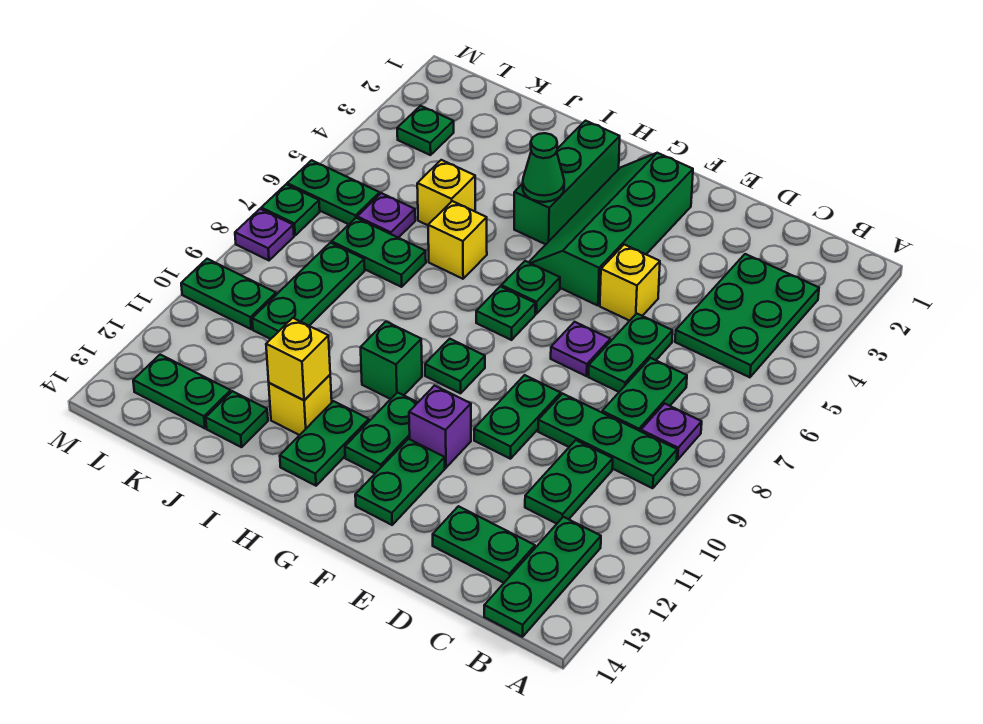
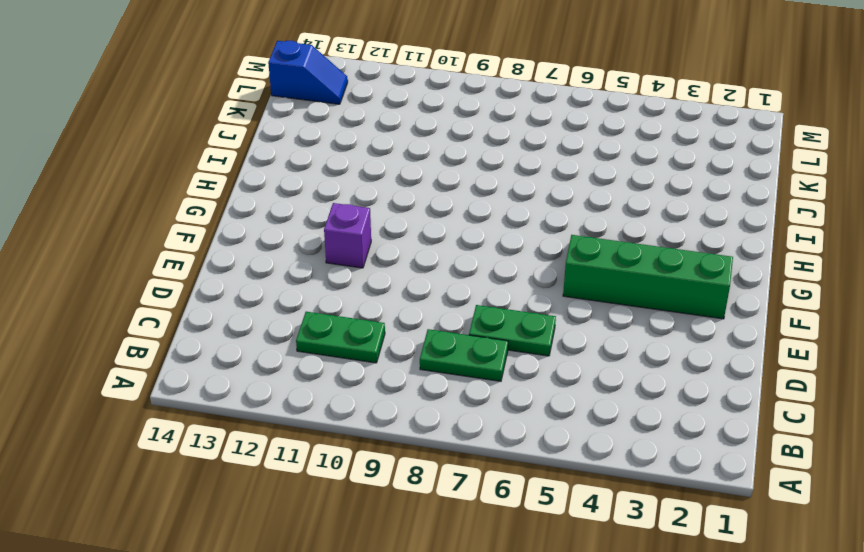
blue slope L13:L14 level 1 top 14 -> green plate K13:L13 level 1
none -> green plate B3:C5 level 1
none -> purple plate B8 level 1
none -> green plate B9:D9 level 1
none -> green plate B12:B14 level 1

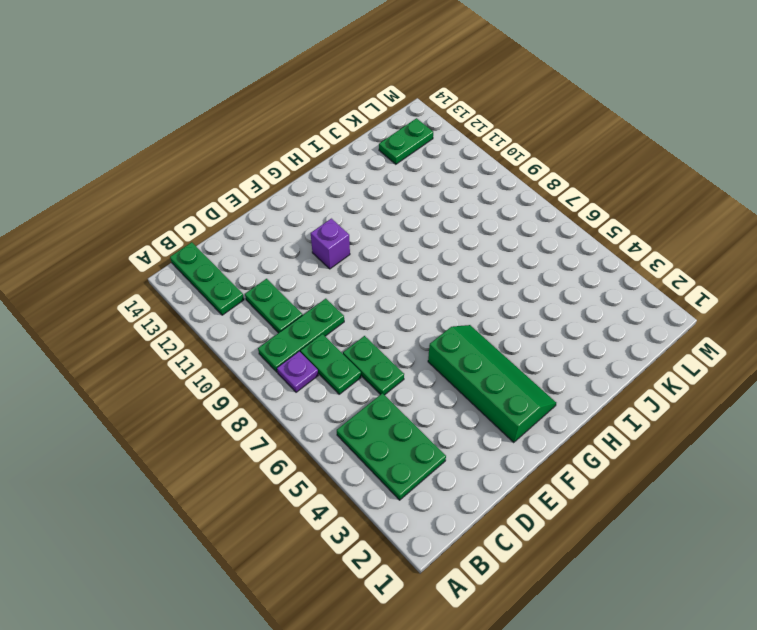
none -> green plate C13:D13 level 1
none -> yellow brick E5 level 1
none -> purple plate E7 level 1
none -> green plate E9:E10 level 1

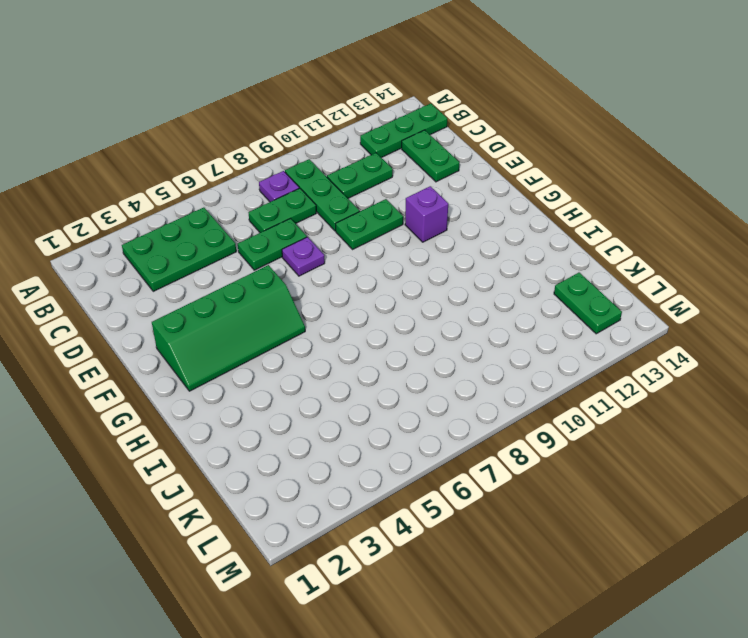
none -> yellow brick E5 level 1
none -> green plate F12:F13 level 1
none -> green plate G6 level 1
none -> green plate G7 level 1

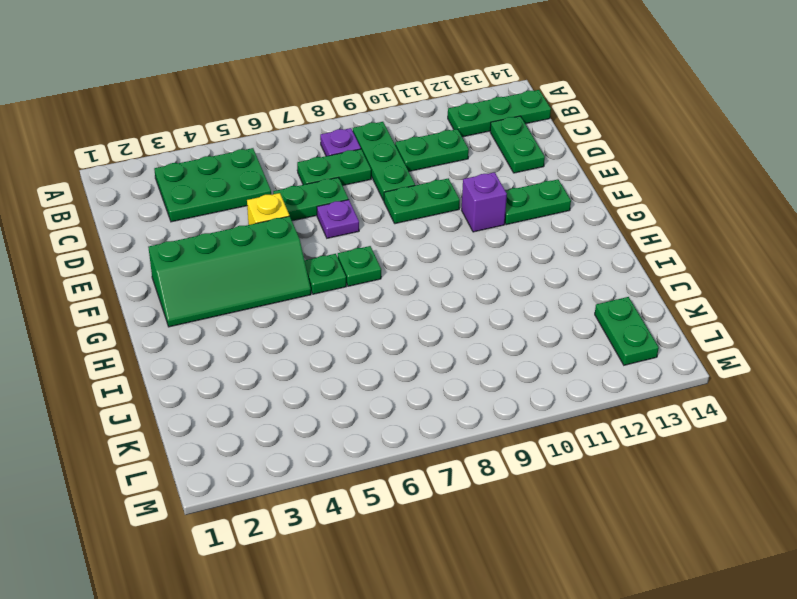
none -> green plate G9 level 1
none -> green plate G11:G12 level 1
none -> green brick H2:H4 level 1
none -> green brick H10 level 1

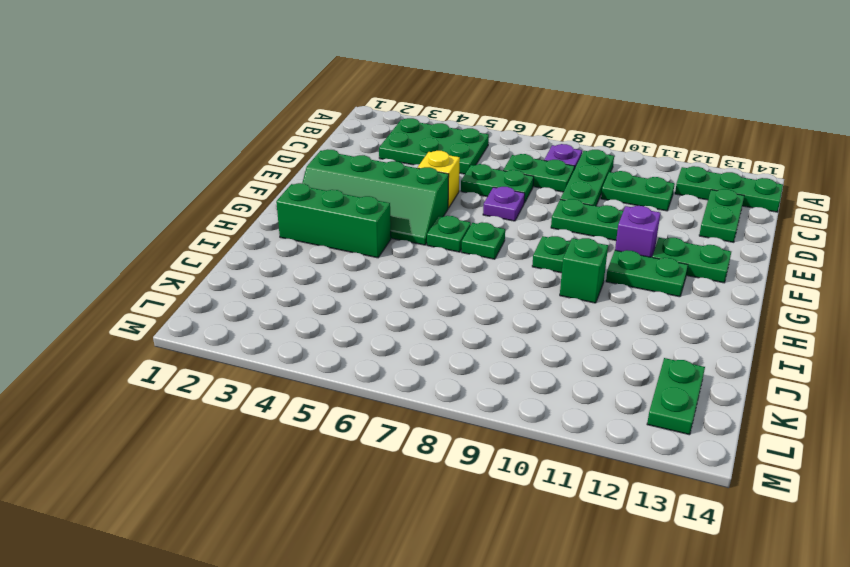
none -> green plate H12:H13 level 1
none -> yellow brick I6 level 1
none -> yellow brick I12 level 1
none -> yellow brick J5 level 1

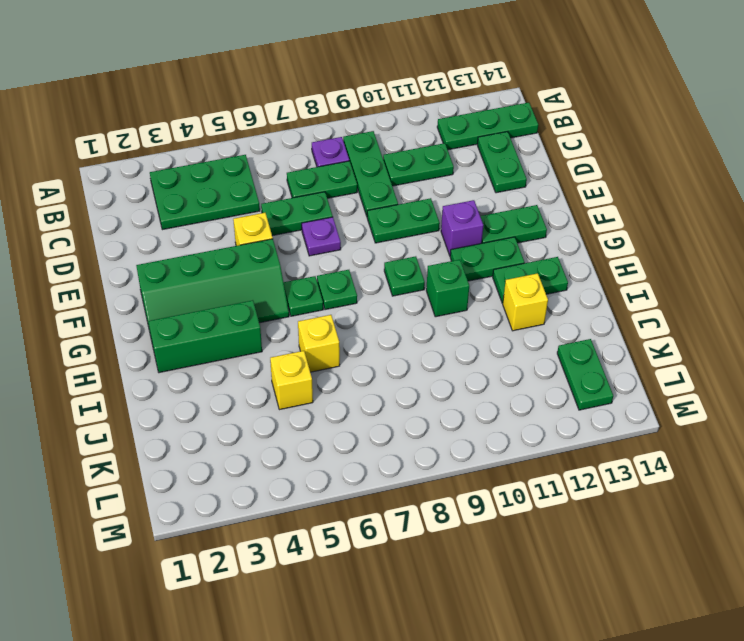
none -> green plate J7:K7 level 1
none -> green plate J13 level 1
none -> purple plate K6 level 1
none -> green plate K8:K10 level 1

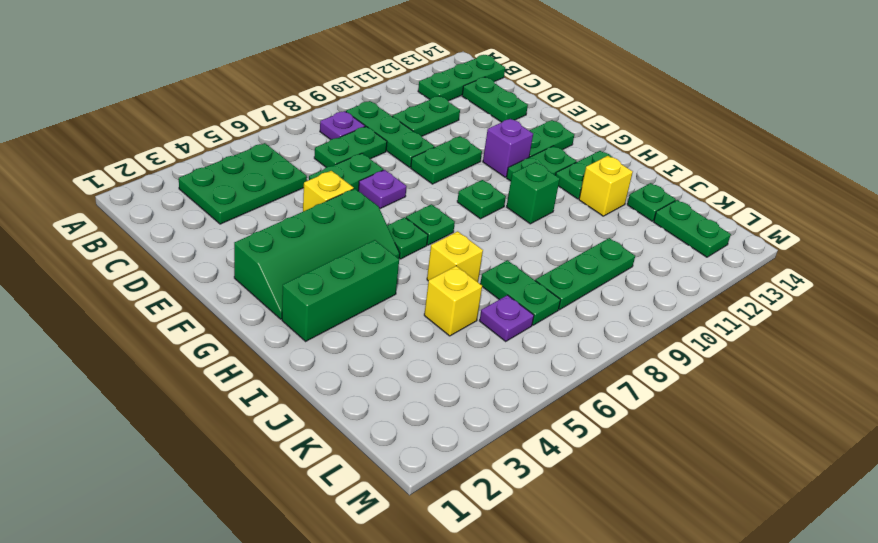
none -> green plate L3 level 1
none -> green plate L6:M6 level 1
none -> green plate L10:M10 level 1
none -> green plate M7 level 1

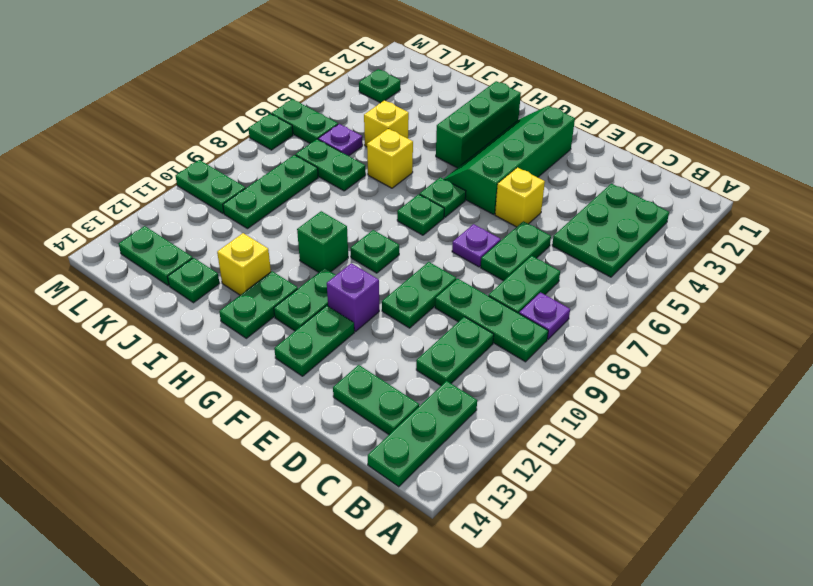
none -> purple plate M8 level 1
none -> green cone H4 level 2
none -> yellow brick I12 level 2

